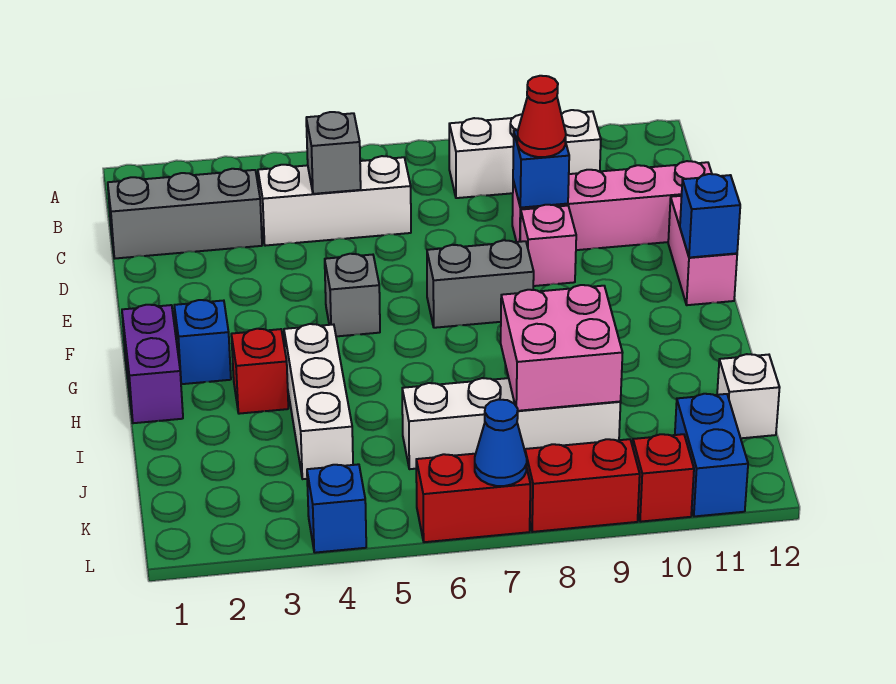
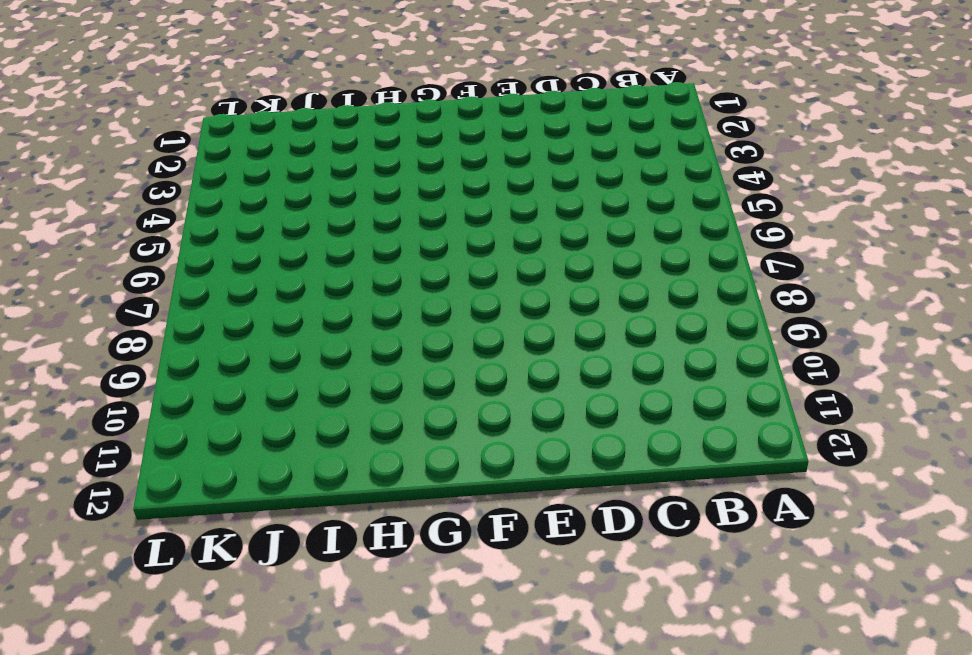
none -> white brick B8:B10 level 1
none -> grey brick C1:C3 level 1
none -> white brick C4:C6 level 1

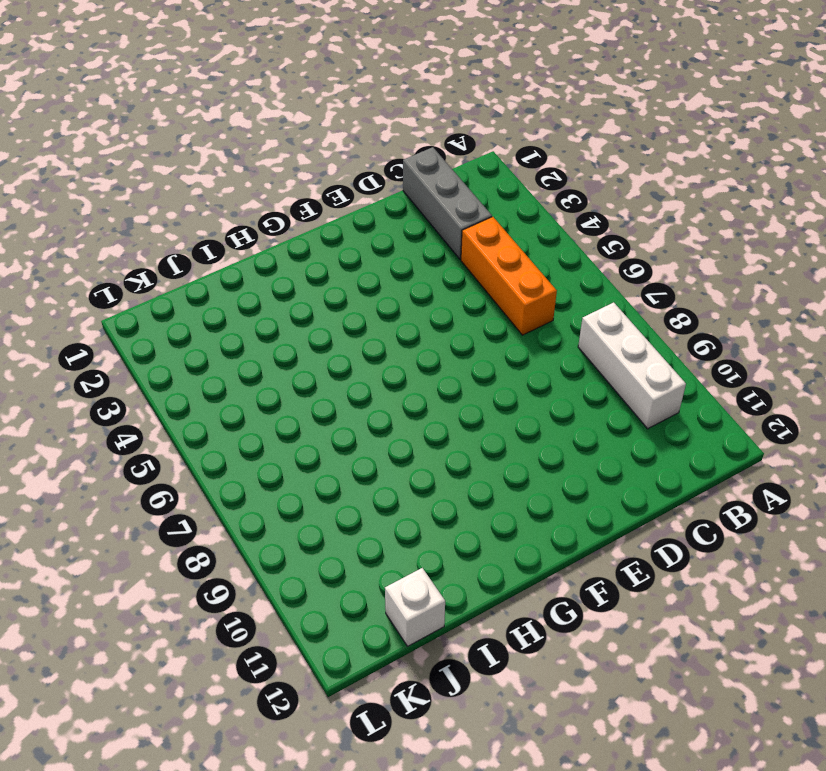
orange brick C4:C6 level 1 -> white brick C4:C6 level 1
none -> pink brick D9:D12 level 1
none -> pink brick E9 level 1
none -> pink brick E12:F12 level 1

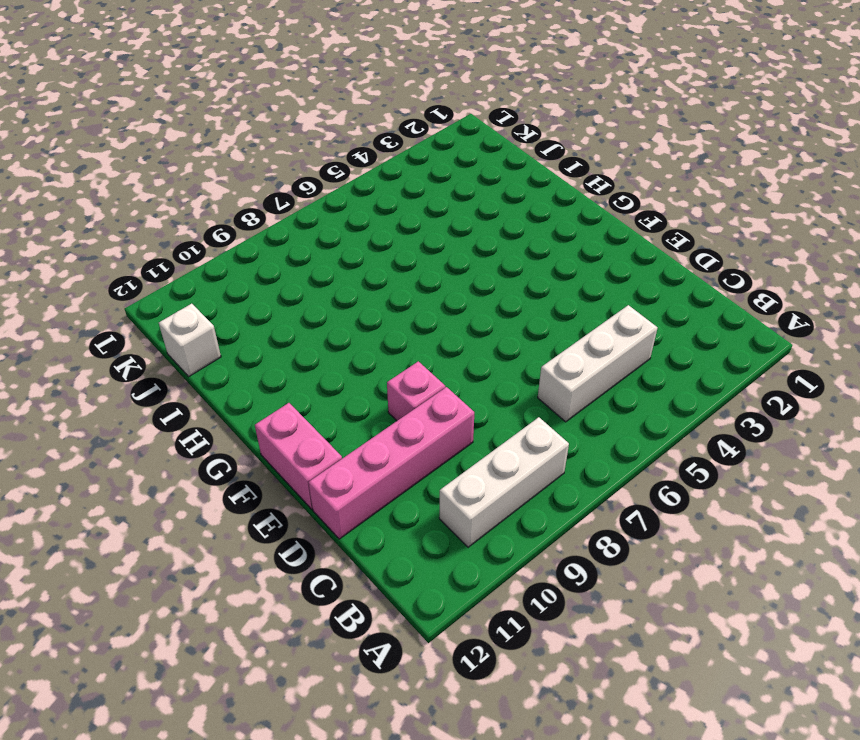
none -> grey brick C1:C3 level 1
none -> grey brick F5 level 1
none -> grey brick F7:F8 level 1

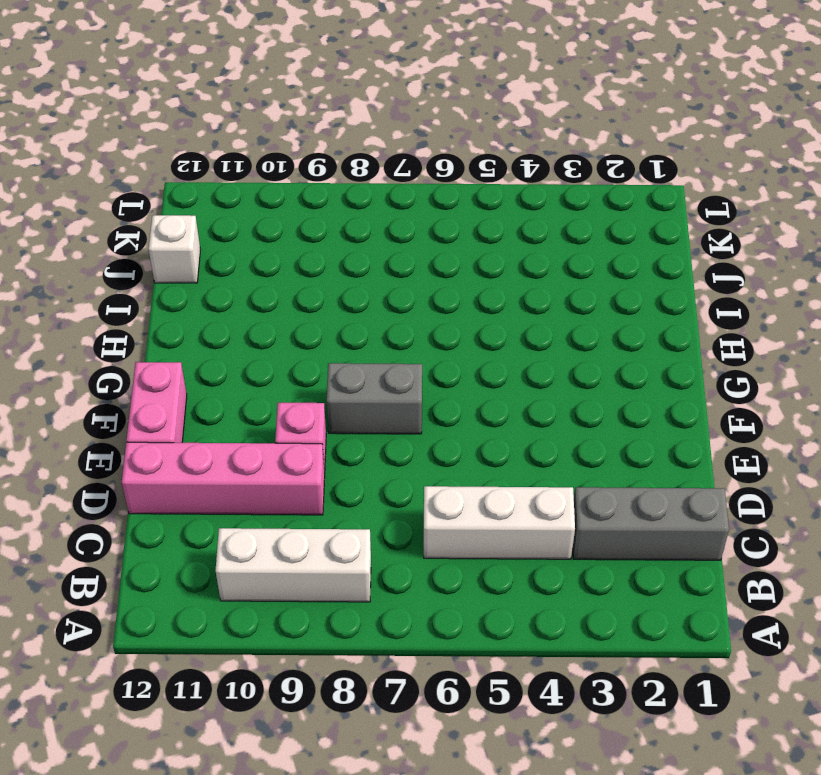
none -> grey brick F5 level 1
none -> purple brick G1:H1 level 1
none -> blue brick G2 level 1

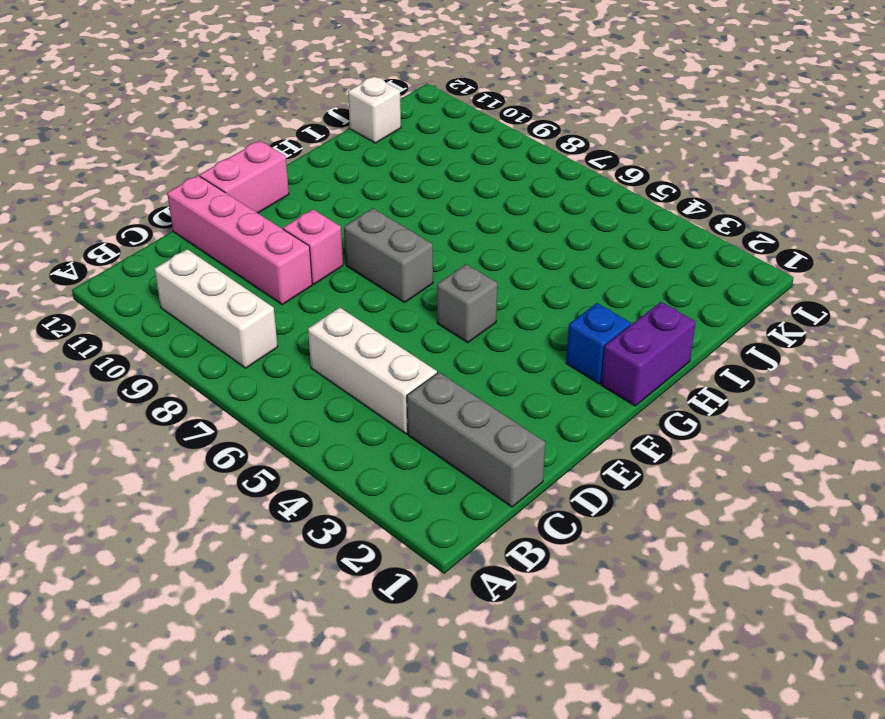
none -> red brick H3 level 1
none -> white brick H4:J4 level 1
none -> white brick J6:J9 level 1

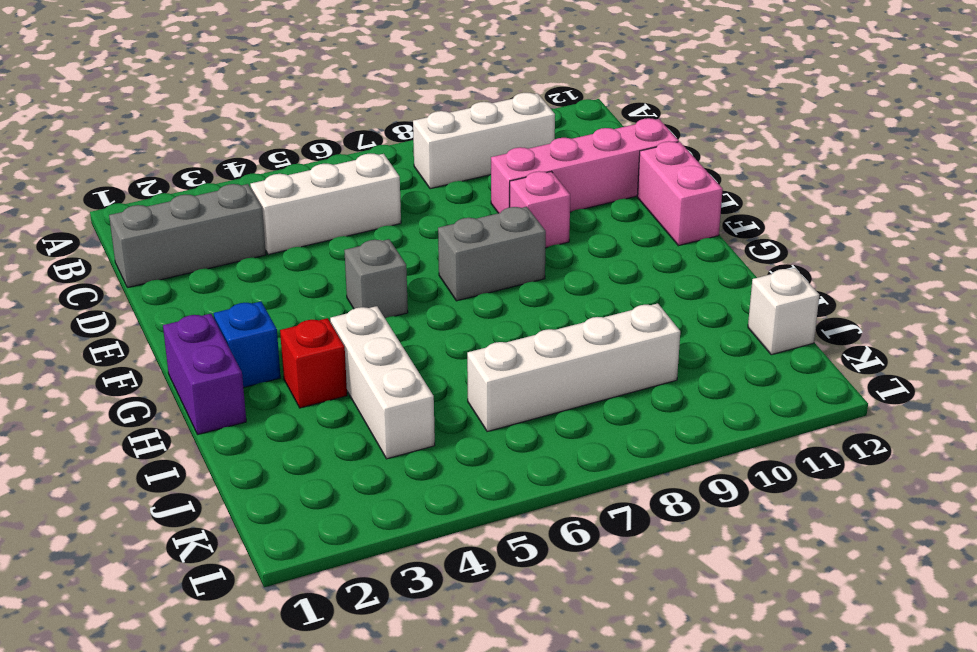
none -> blue brick K11:L11 level 1
none -> blue brick L4 level 1
none -> red brick L6:L7 level 1

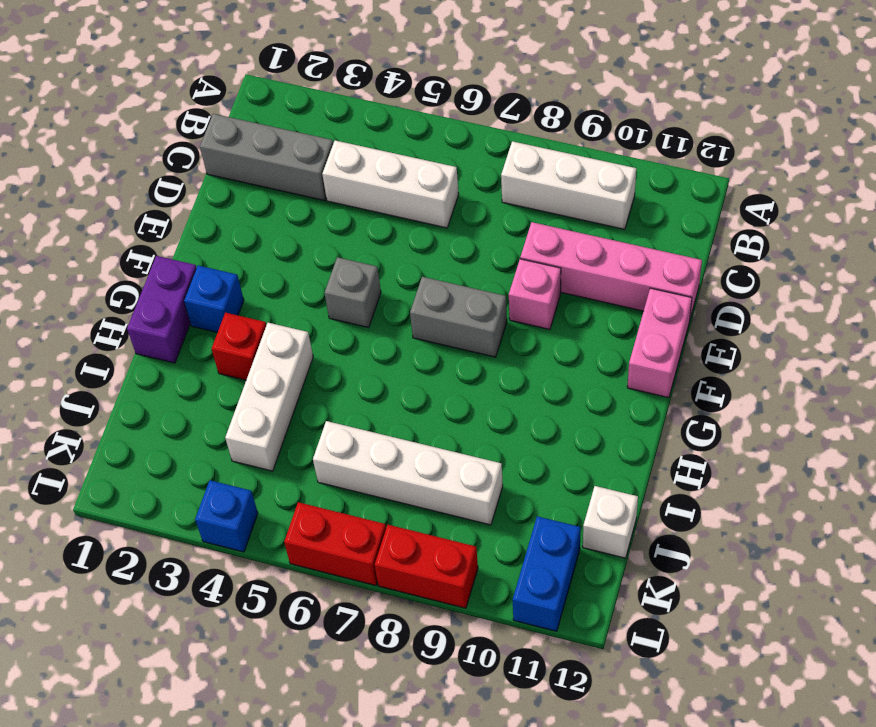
none -> red brick L10 level 1
none -> grey brick C5 level 2
none -> blue brick D9 level 2

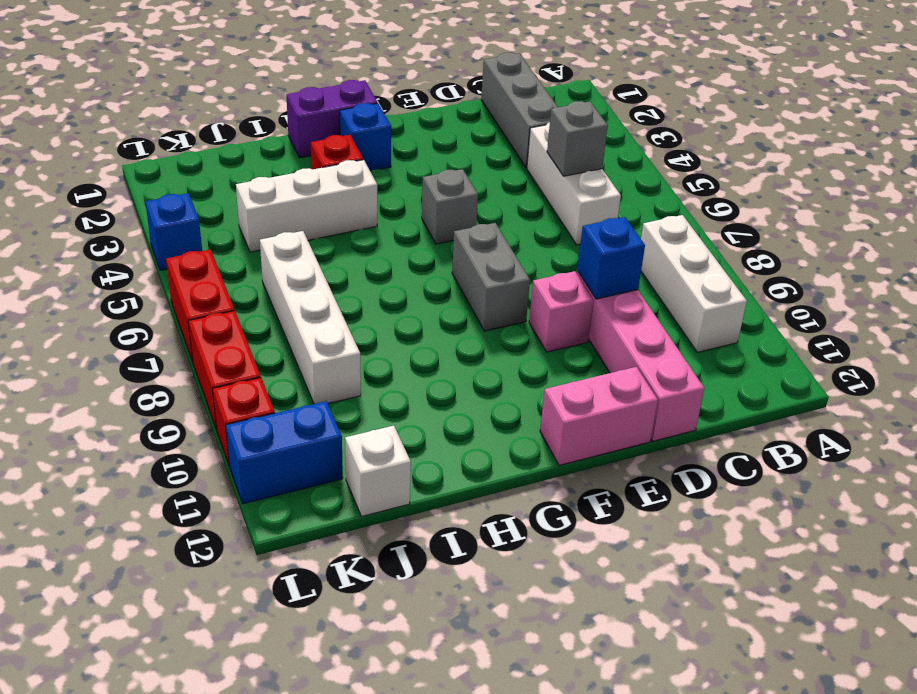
none -> blue brick F12 level 2
none -> pink brick I8:J9 level 2
none -> blue cone L7 level 2

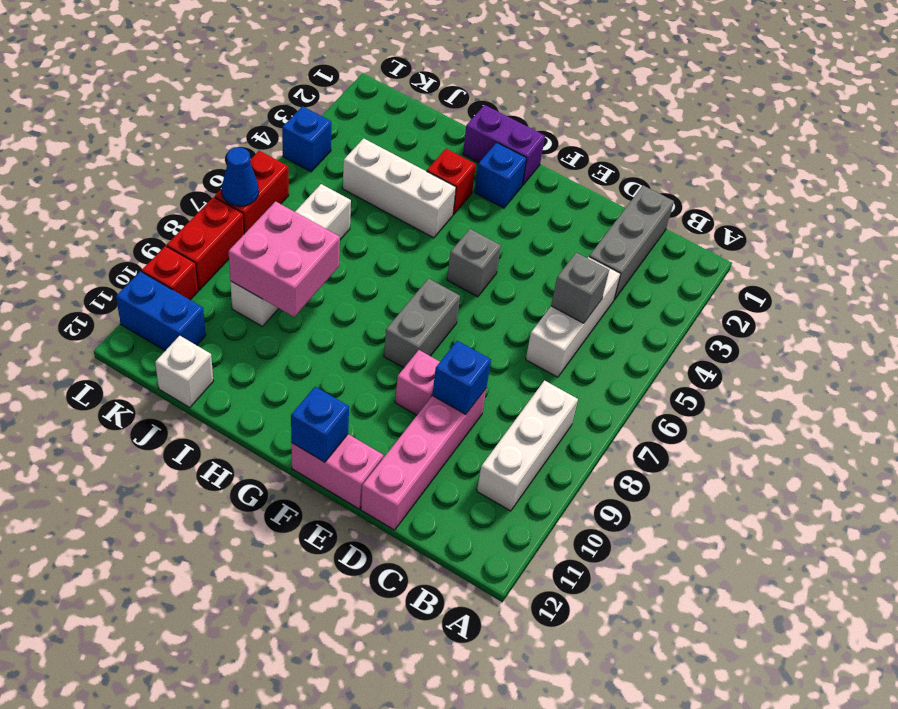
none -> red cone D9 level 3

